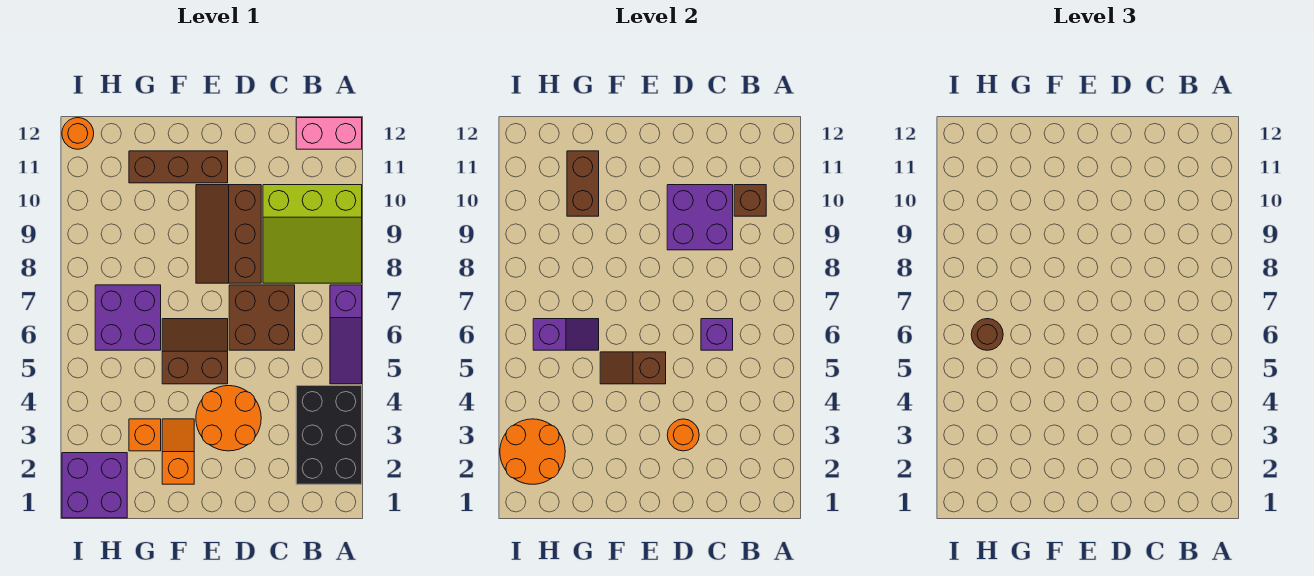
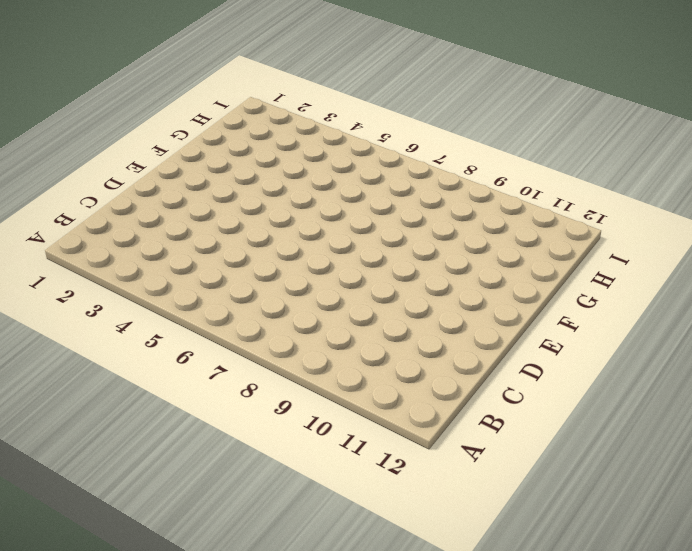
none -> black brick A2:B4 level 1
none -> purple slope A5:A7 level 1 top 7
none -> lime slope A8:C10 level 1 top 10

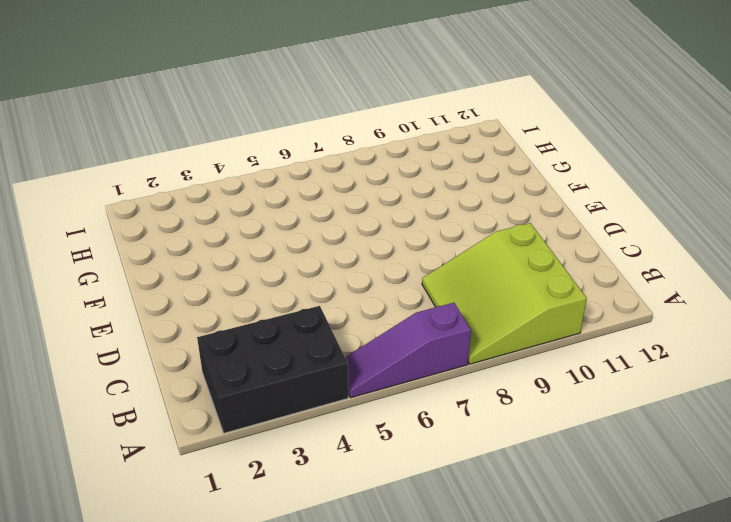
none -> pink brick A12:B12 level 1
none -> brown brick C6:D7 level 1
none -> orange round brick D3:E4 level 1

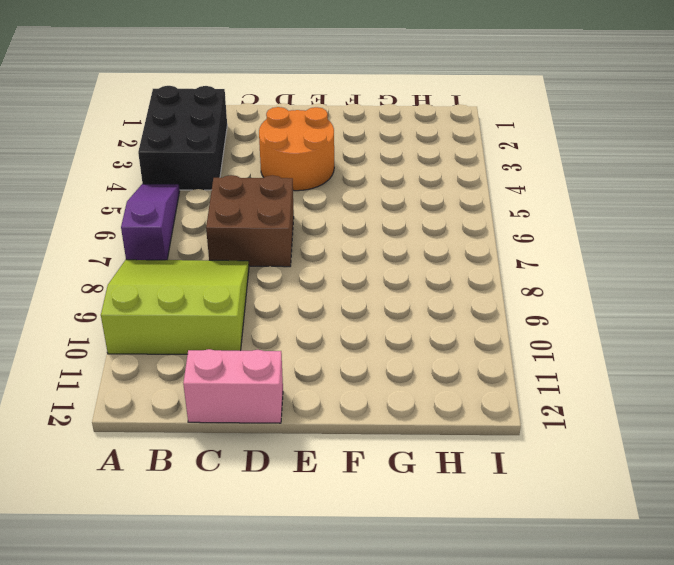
pink brick C12:D12 level 1 -> pink brick A12:B12 level 1
none -> brown slope D8:E10 level 1 top D
none -> brown slope E5:F6 level 1 top 5
none -> brown brick E11:G11 level 1

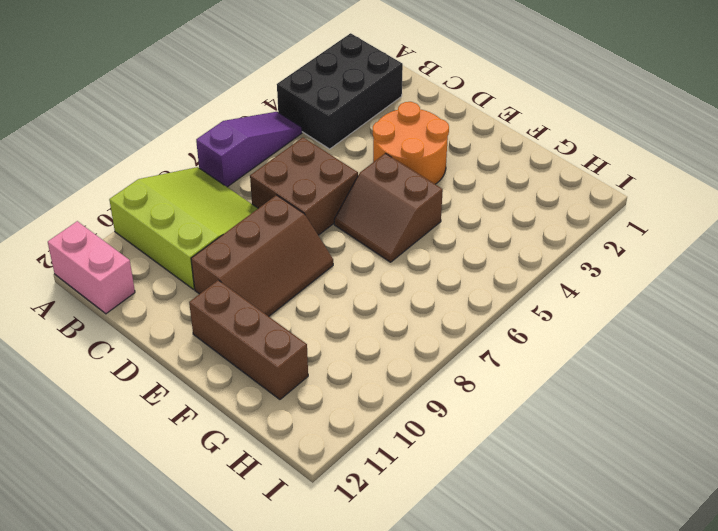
none -> orange slope F2:F3 level 1 top 2
none -> orange brick G3 level 1
none -> purple brick G6:H7 level 1

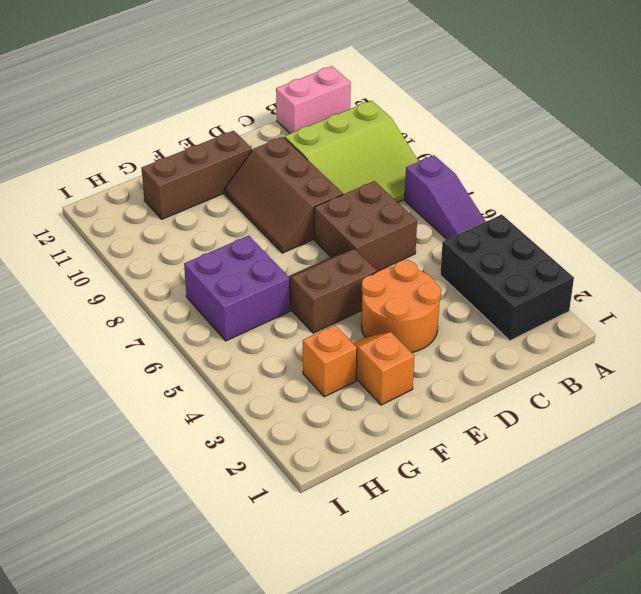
none -> purple brick H1:I2 level 1
none -> orange round brick I12 level 1
none -> brown brick B10 level 2

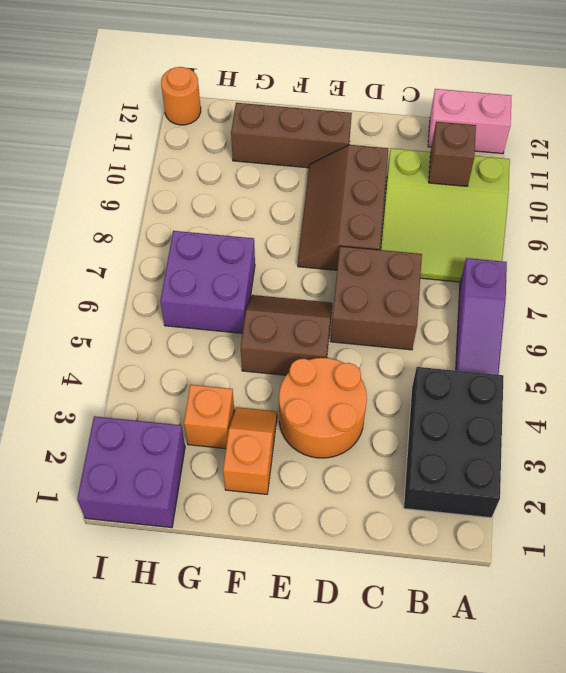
none -> purple brick C6 level 2
none -> purple brick C9:D10 level 2
none -> orange round brick D3 level 2

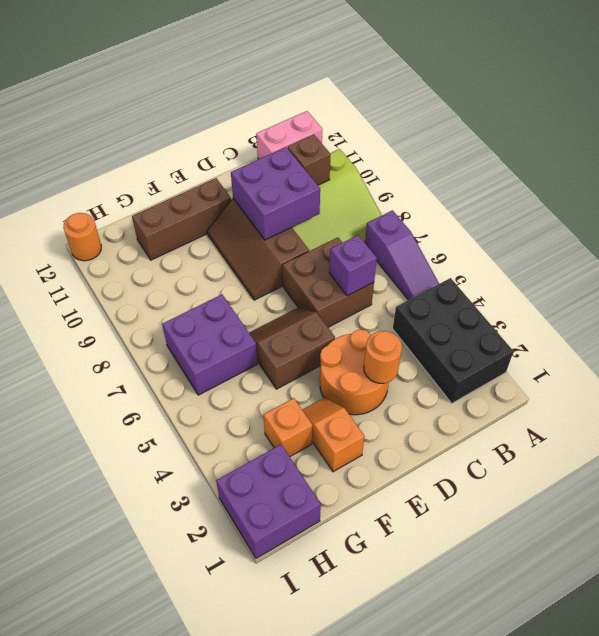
none -> brown slope E5:F5 level 2 top E
none -> purple slope G6:H6 level 2 top H
none -> brown brick G10:G11 level 2

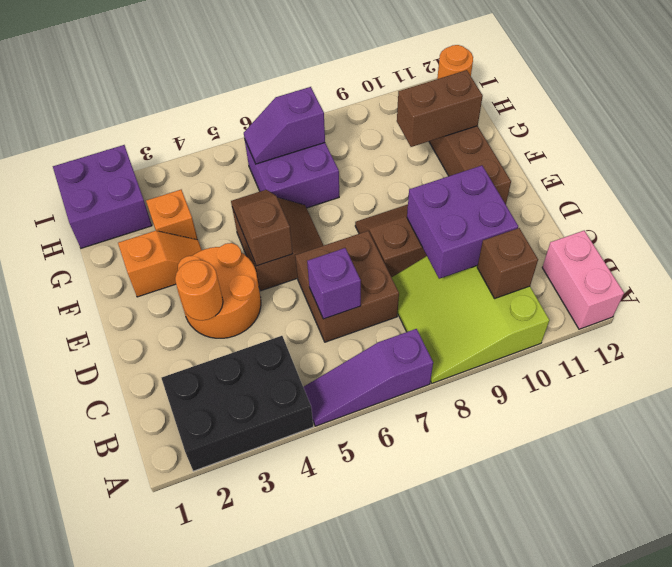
purple slope H6:H7 level 2 top 7 -> purple slope G6:H6 level 2 top H
none -> orange round brick H2:I3 level 2
none -> brown round brick H6 level 3

